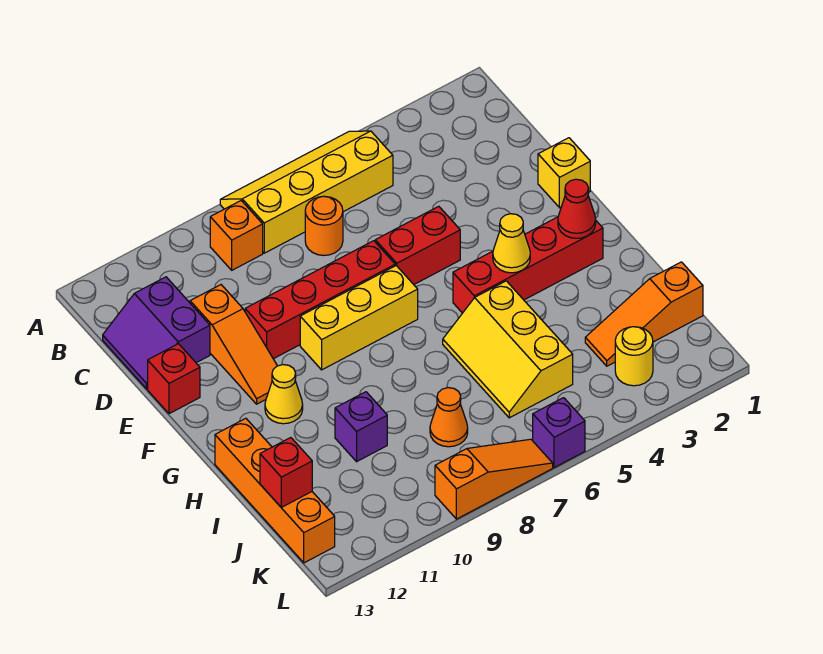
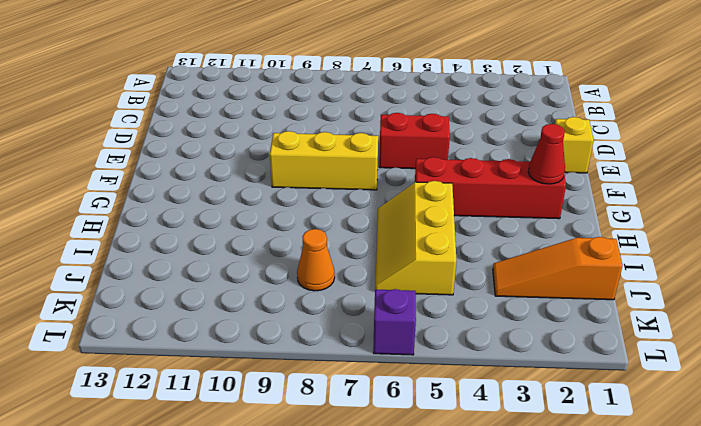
none -> yellow slope A5:B8 level 1 top B
none -> orange brick B9 level 1
none -> orange round brick C7 level 1

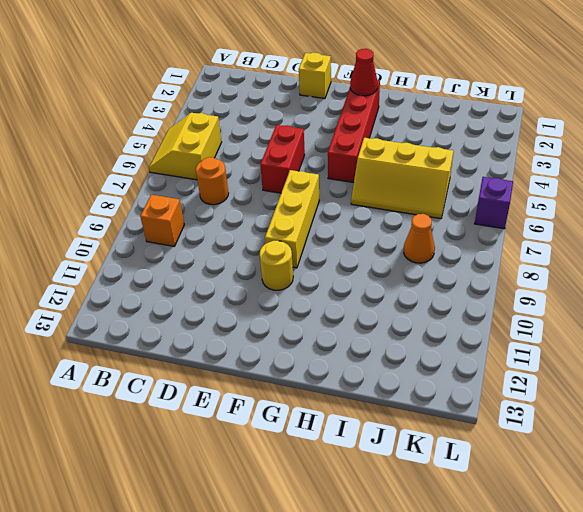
yellow slope A5:B6 level 1 top B -> yellow slope A5:B8 level 1 top B
yellow round brick F10 level 1 -> yellow round brick K3 level 1
none -> purple slope C12:D13 level 1 top 12
none -> orange slope D11:F11 level 1 top D
none -> red brick E7:E10 level 1

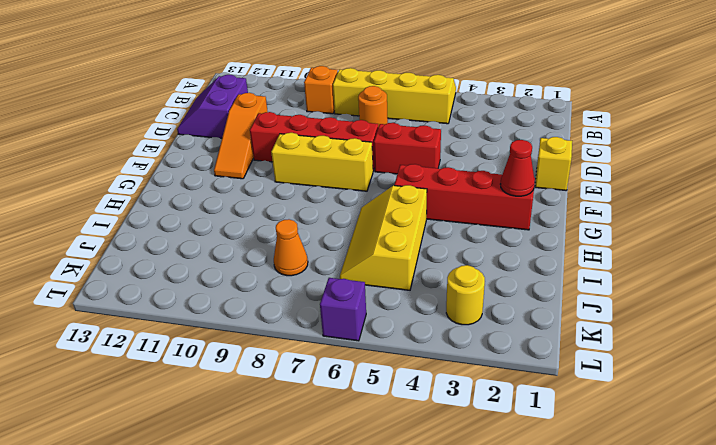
none -> red brick E13 level 1
none -> yellow cone G11 level 1
none -> orange brick H13:K13 level 1

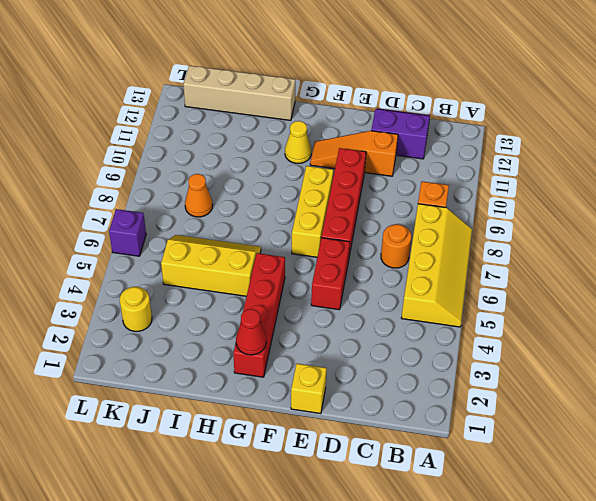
tan brick H13:K13 level 1 -> orange brick H13:K13 level 1
none -> red brick E13 level 1
none -> purple brick I10 level 1
none -> orange slope J1:J3 level 1 top 1

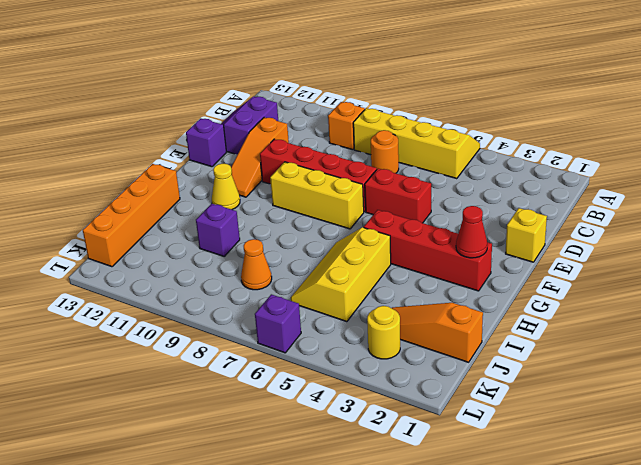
purple brick E13 level 1 -> red brick E13 level 1
none -> orange slope L7:L9 level 1 top 9
none -> yellow cone G4 level 2
none -> red brick J13 level 2

